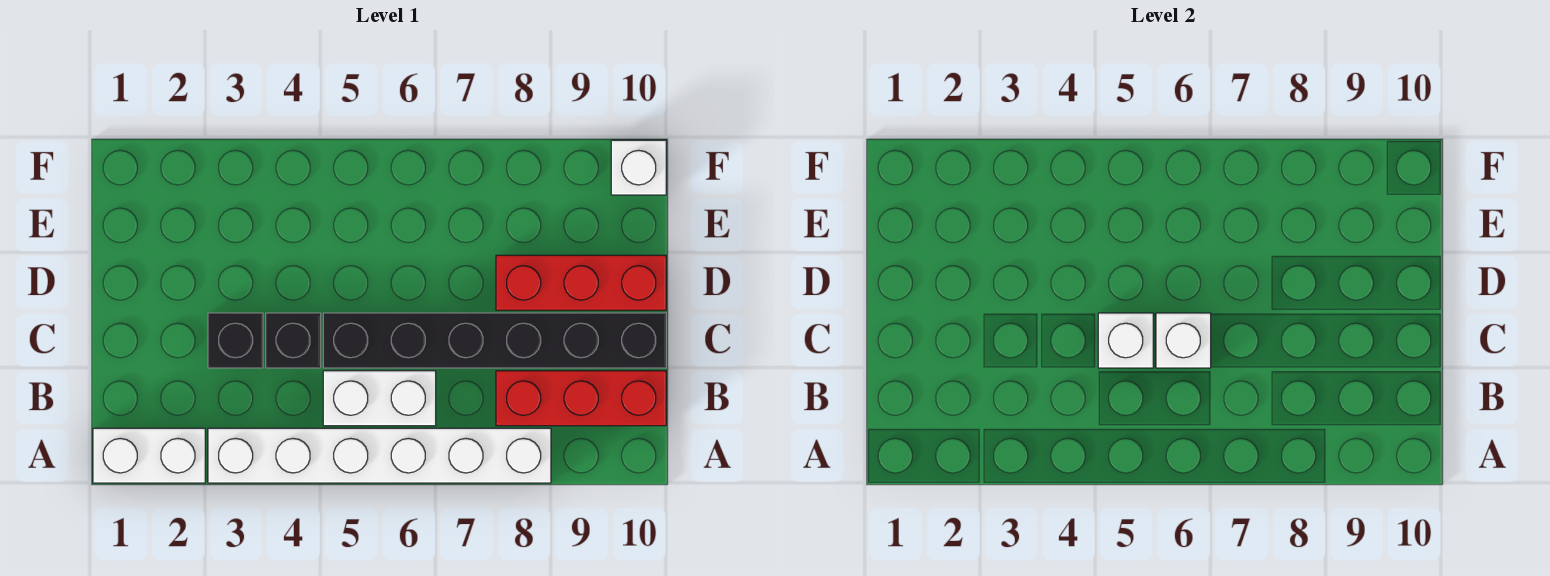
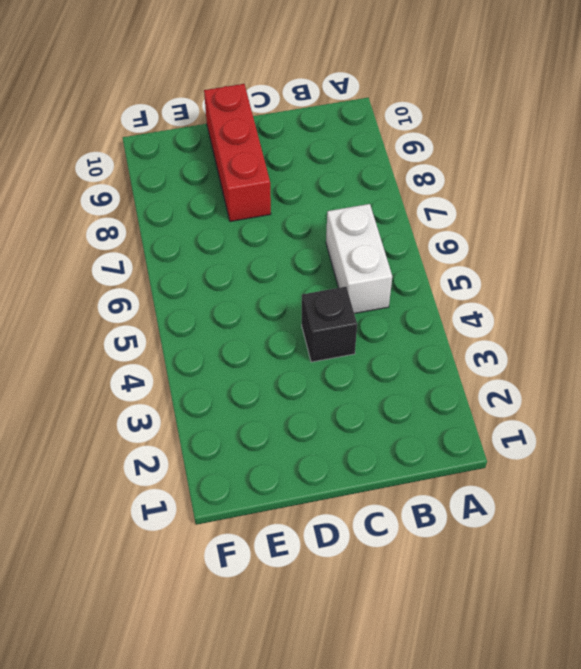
none -> white brick A1:A2 level 1
none -> white brick A3:A8 level 1

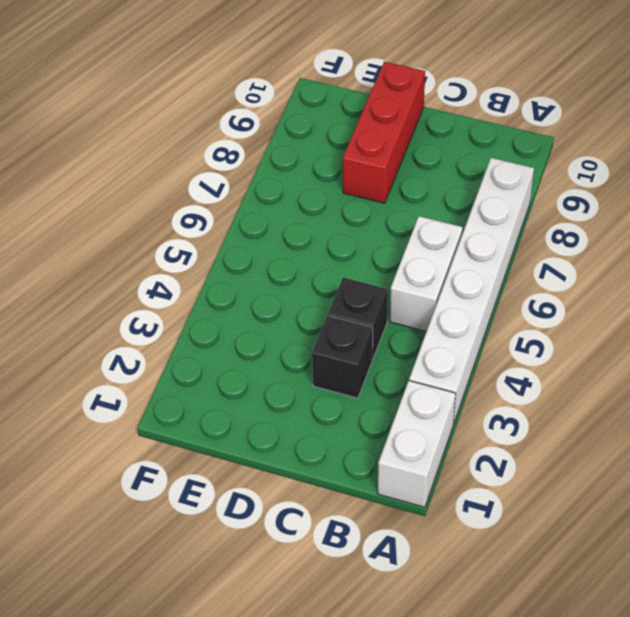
none -> red brick B8:B10 level 1
none -> black brick C5:C10 level 1

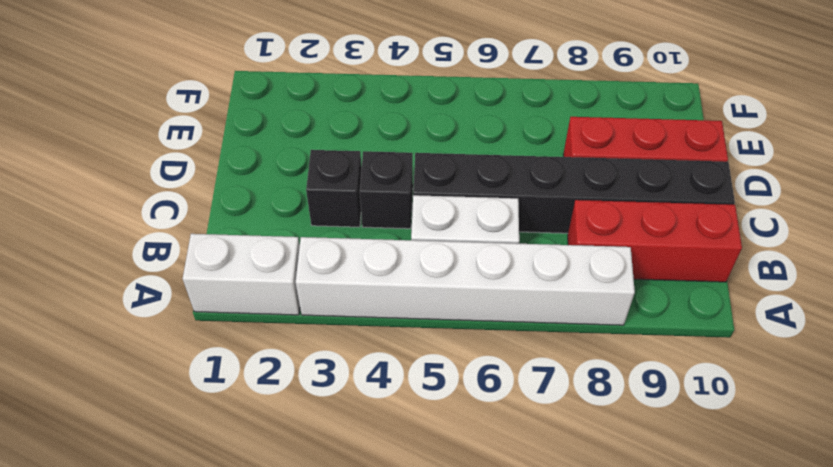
none -> white brick F10 level 1
none -> white brick C5 level 2

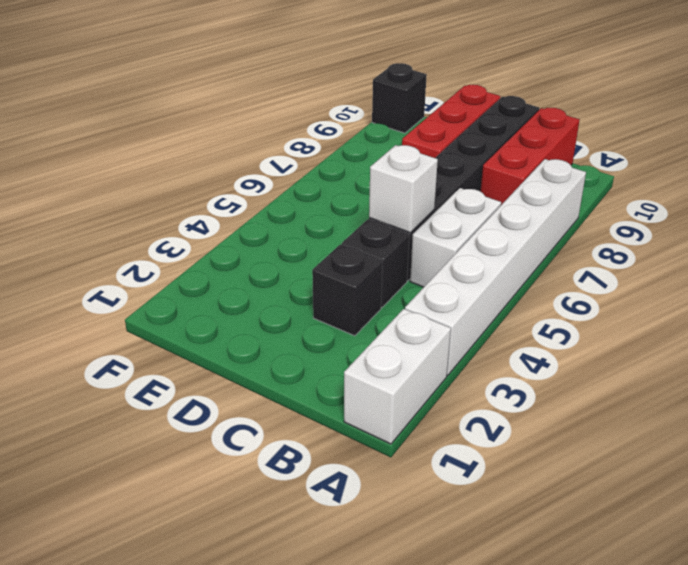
black brick F10 level 1 -> white brick F10 level 1
none -> white brick C6 level 2

